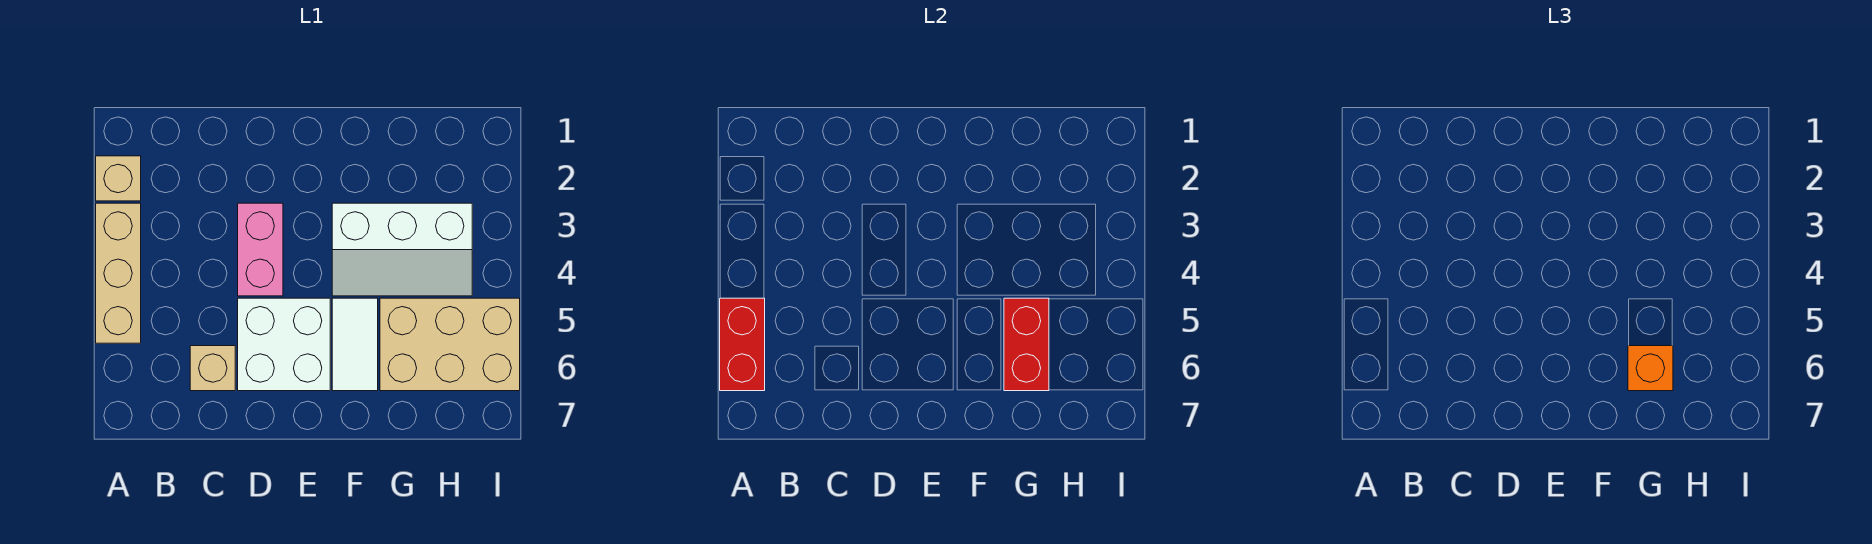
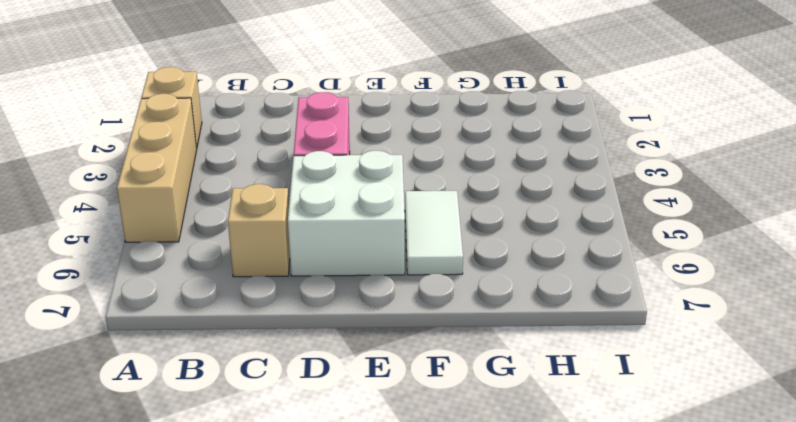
none -> white slope F3:H4 level 1 top 3
none -> tan brick G5:I6 level 1

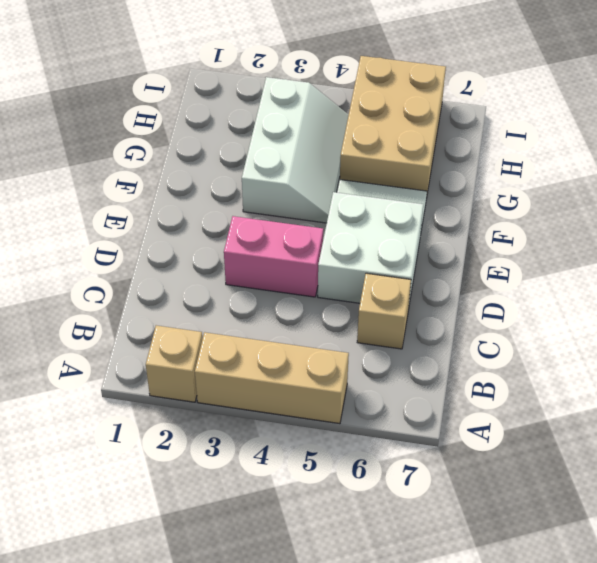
none -> red brick A5:A6 level 2
none -> red brick G5:G6 level 2

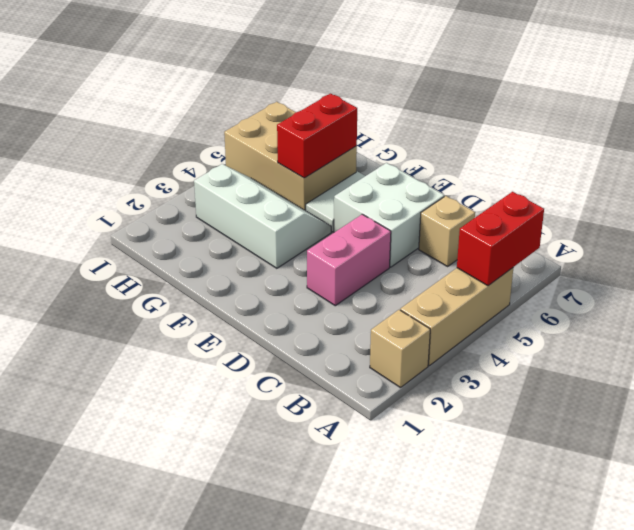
none -> orange brick G6 level 3

